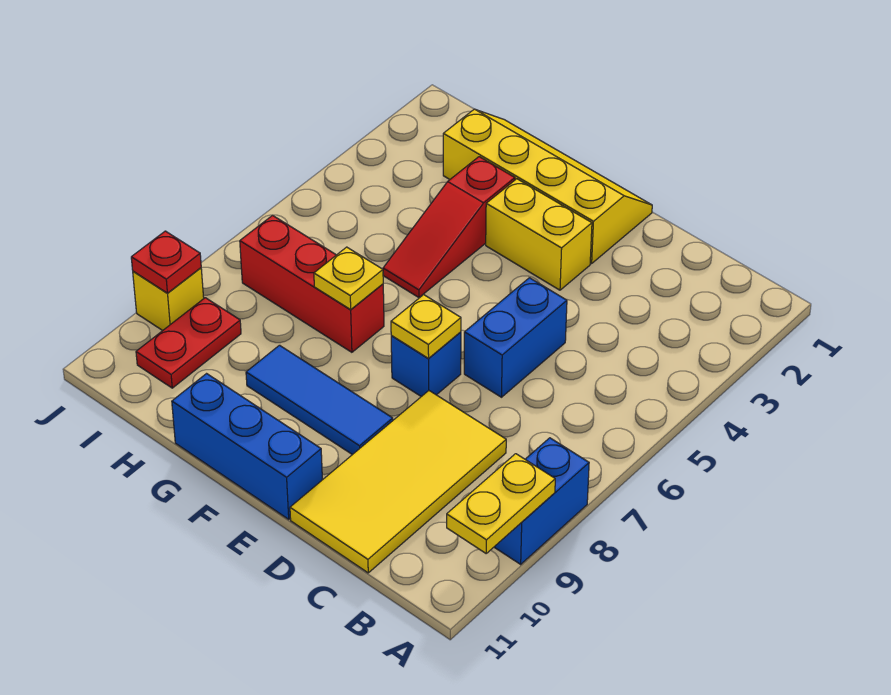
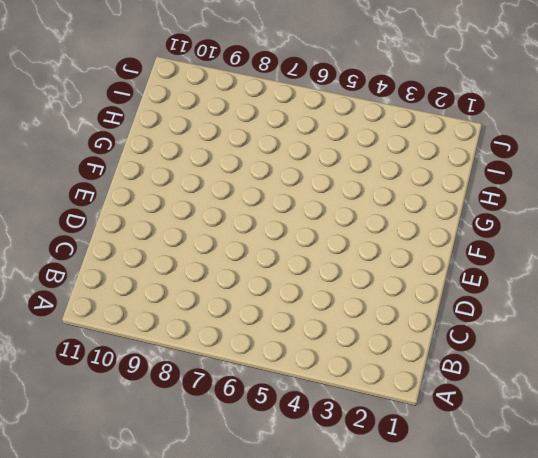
none -> blue brick A8:A9 level 1
none -> yellow tile C8:D11 level 1
none -> blue brick D5:D6 level 1

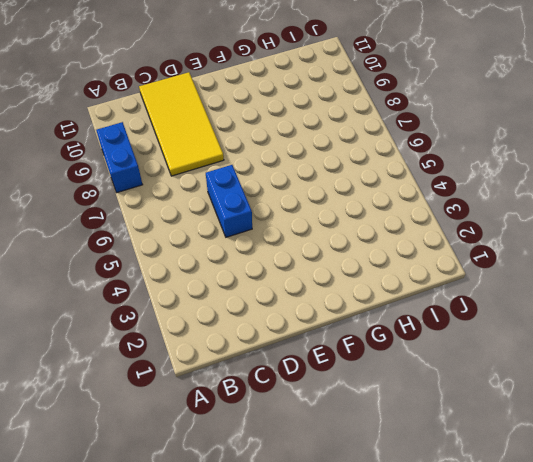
none -> yellow slope E1:H2 level 1 top 2
none -> yellow brick E3:F3 level 1
none -> blue brick E7 level 1

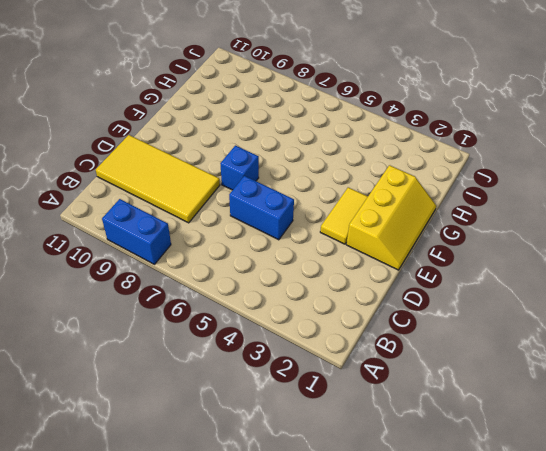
yellow slope E1:G2 level 1 top 2 -> yellow slope E1:H2 level 1 top 2
yellow tile E3:F3 level 1 -> yellow brick E3:F3 level 1
none -> blue tile E9:G9 level 1
none -> blue brick E11:G11 level 1
none -> red slope G3:G5 level 1 top 3

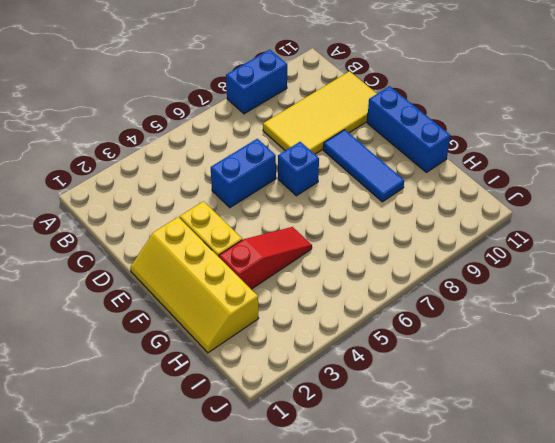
none -> red brick G7:I7 level 1
none -> red plate I9:I10 level 1
none -> yellow brick J9 level 1

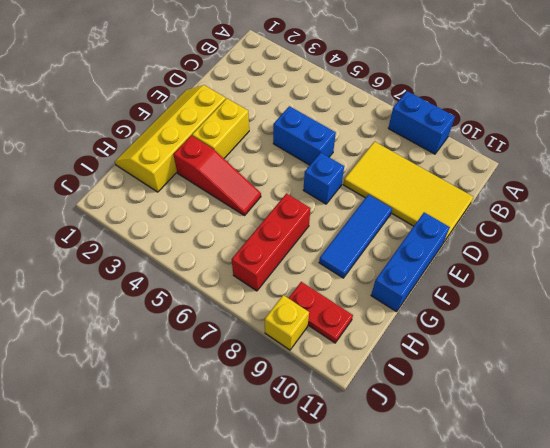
none -> yellow plate A9:A10 level 2
none -> yellow plate E7 level 2
none -> yellow plate G7 level 2

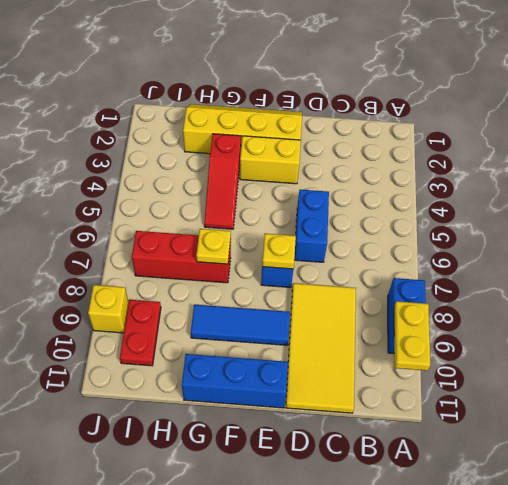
none -> red plate J9 level 2

